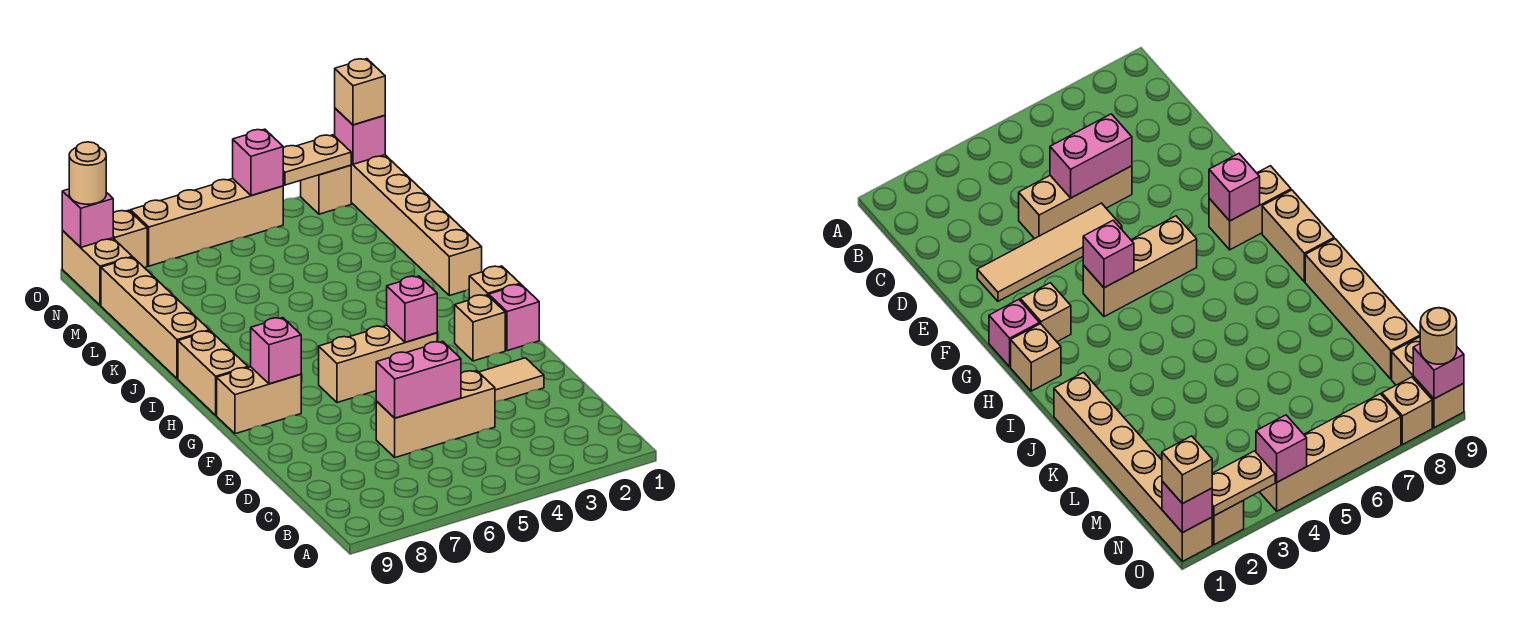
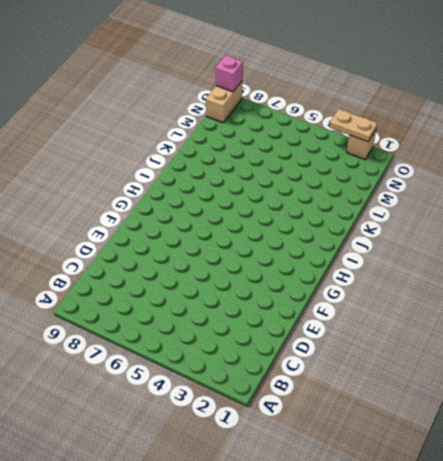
none -> tan brick D4:D6 level 1
none -> tan tile E2:E5 level 1
none -> pink brick G1 level 1

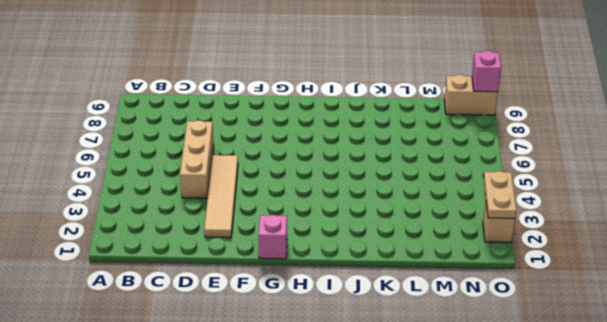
none -> tan brick G2 level 1
none -> tan brick G4:G6 level 1
none -> tan brick G8:G9 level 1

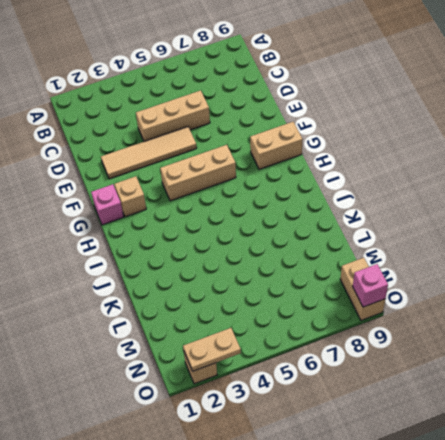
none -> tan brick H1 level 1
none -> tan brick H9:I9 level 1
none -> tan brick J1:O1 level 1

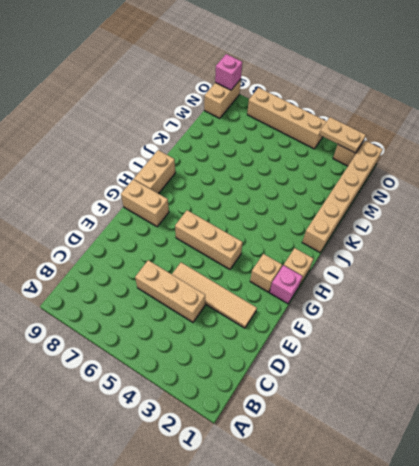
none -> tan brick J9:M9 level 1
none -> tan brick O8 level 1
none -> pink brick D5:D6 level 2

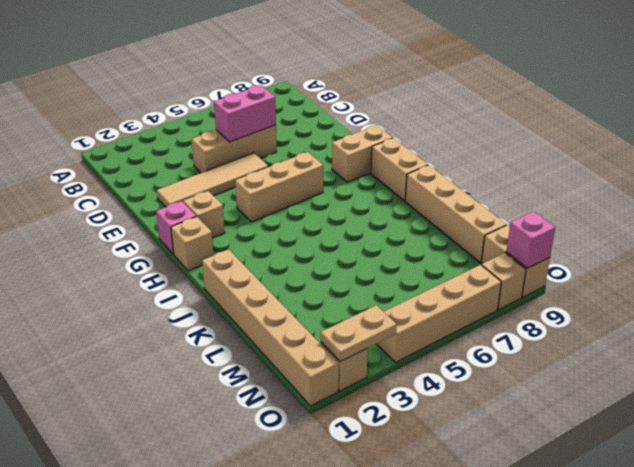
none -> pink brick G4 level 2
none -> pink brick G8 level 2
none -> pink brick O1 level 2

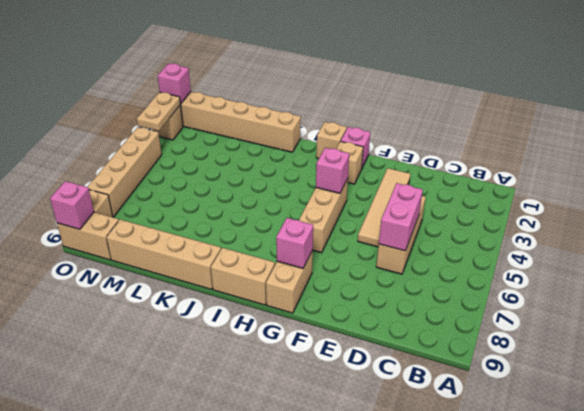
none -> pink brick O4 level 2
none -> tan brick O1 level 3
none -> tan round brick O9 level 3

